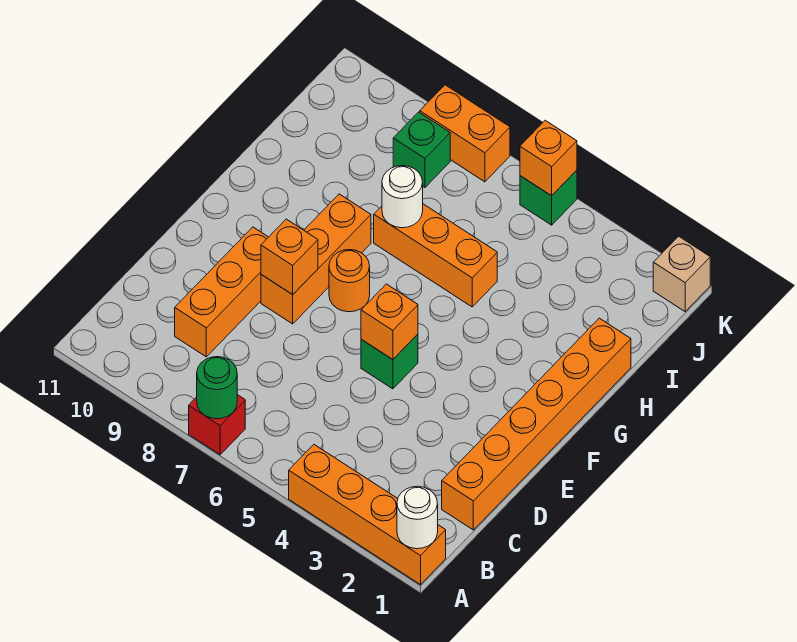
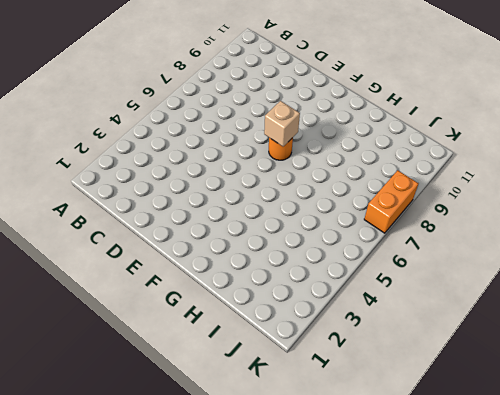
tan brick F7 level 2 -> tan brick K1 level 1
none -> orange brick A1:A4 level 1
none -> red brick A7 level 1
none -> orange brick C1:H1 level 1

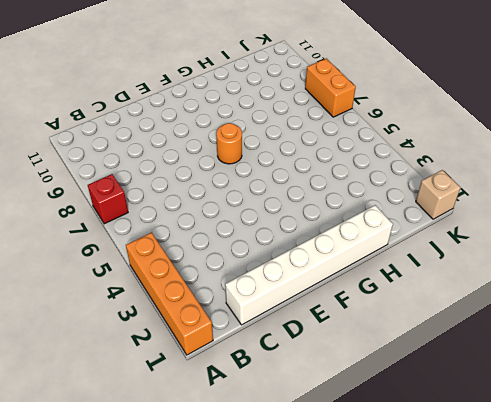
white brick C1:H1 level 1 -> orange brick C1:H1 level 1
none -> orange brick C9:E9 level 1
none -> green brick E5 level 1
none -> orange brick E8:G8 level 1

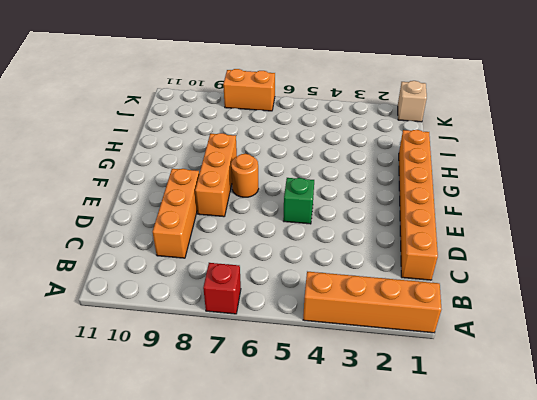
none -> orange brick H5:H7 level 1
none -> green brick J8 level 1
none -> green brick K5 level 1

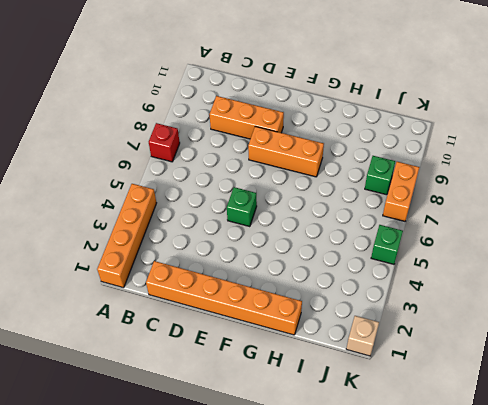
none -> orange round brick F7 level 1
none -> orange brick H5:H7 level 1
none -> white round brick A1 level 2

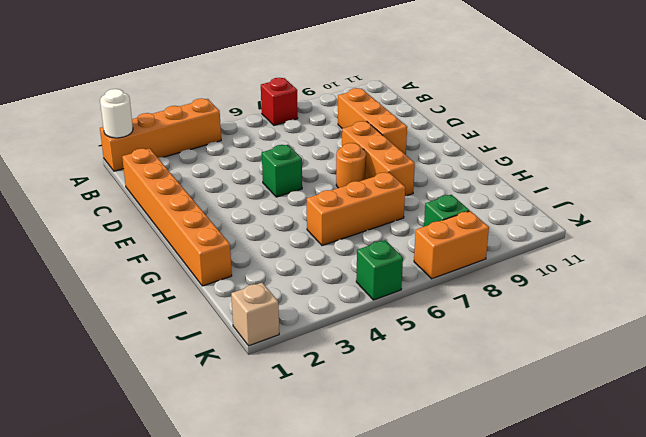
none -> green round brick A7 level 2
none -> orange brick E5 level 2
none -> orange brick E8 level 2

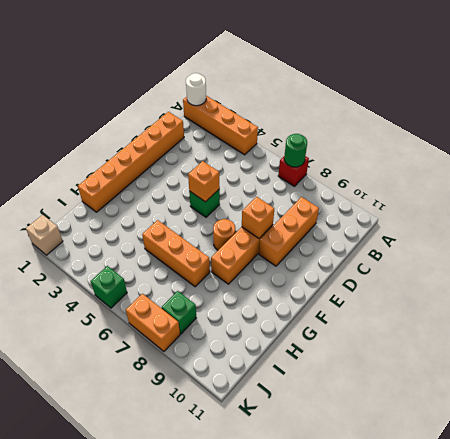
none -> white round brick H7 level 2
none -> orange brick K5 level 2

